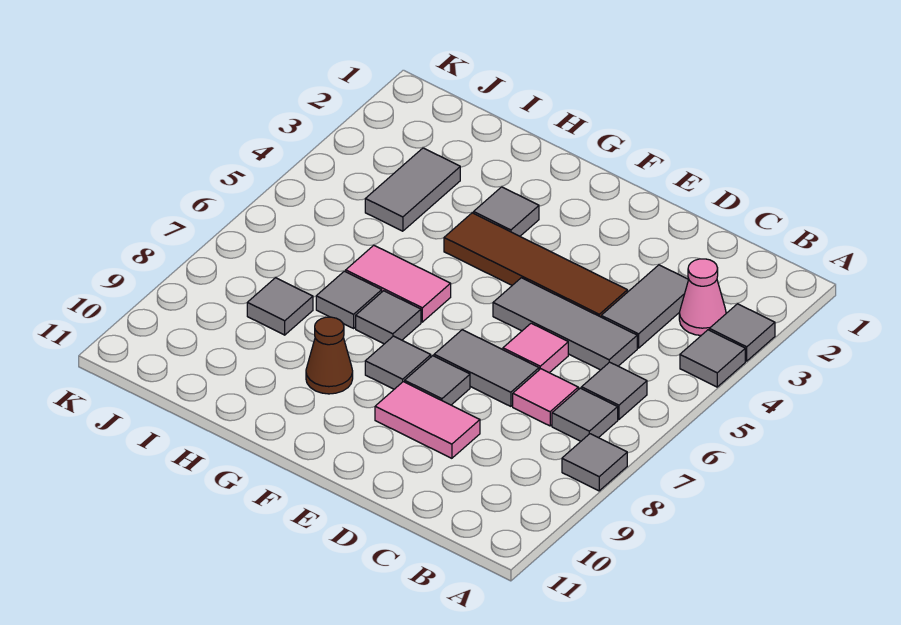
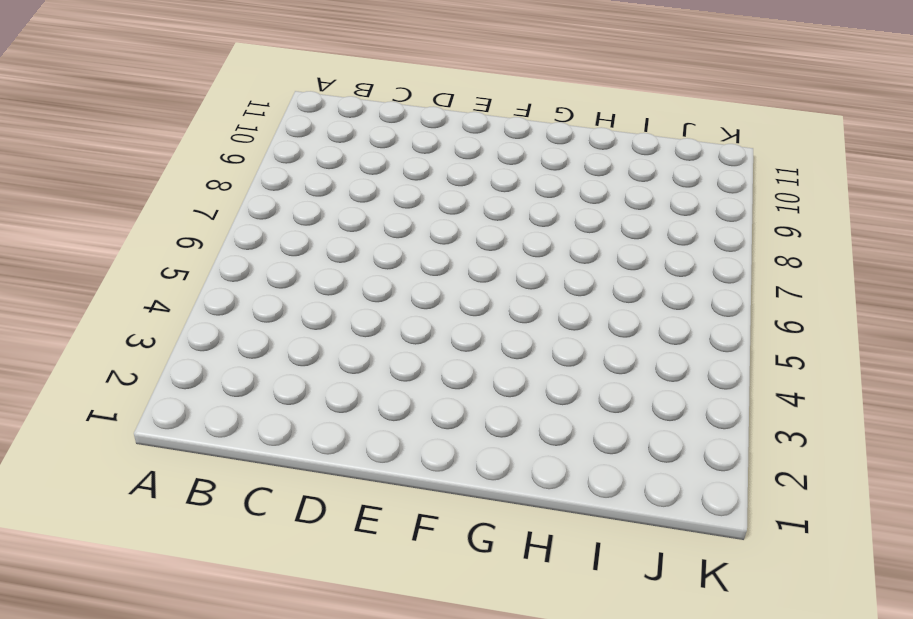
none -> grey tile A3 level 1
none -> grey tile A4 level 1
none -> grey tile A8 level 1

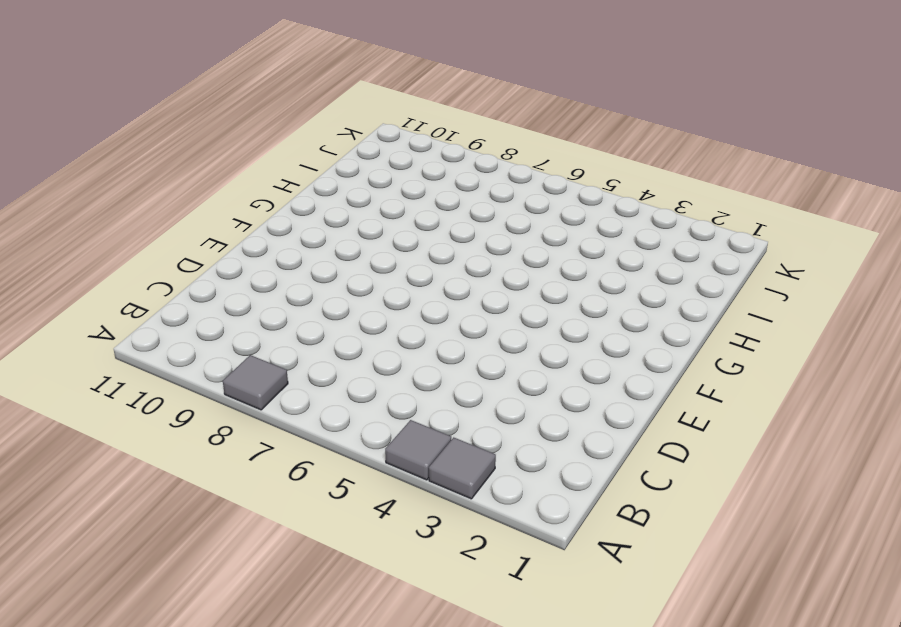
none -> pink cone B3 level 1
none -> grey tile B6 level 1
none -> grey tile B7 level 1

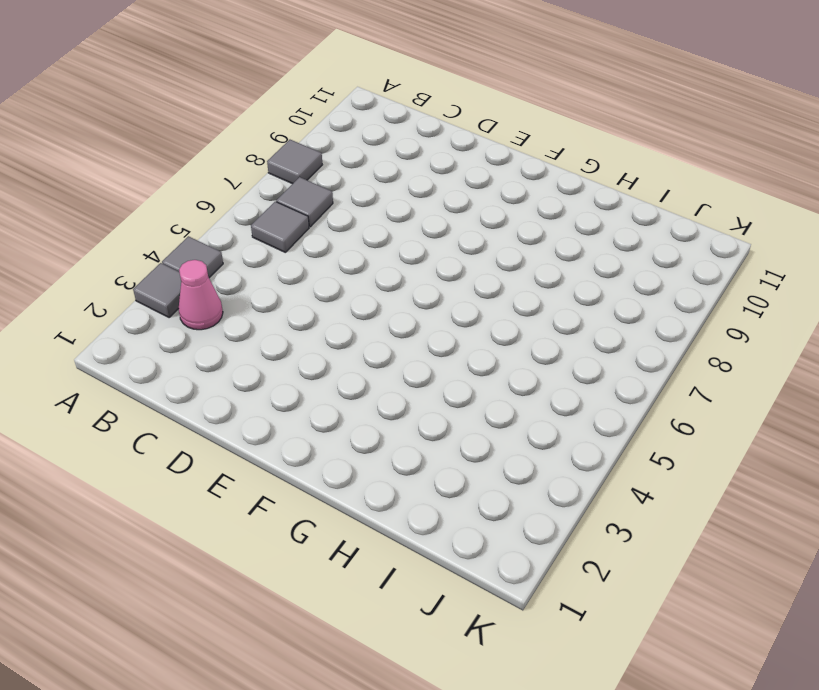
none -> grey tile C3:C4 level 1
none -> grey tile C5:E5 level 1
none -> pink tile C7 level 1

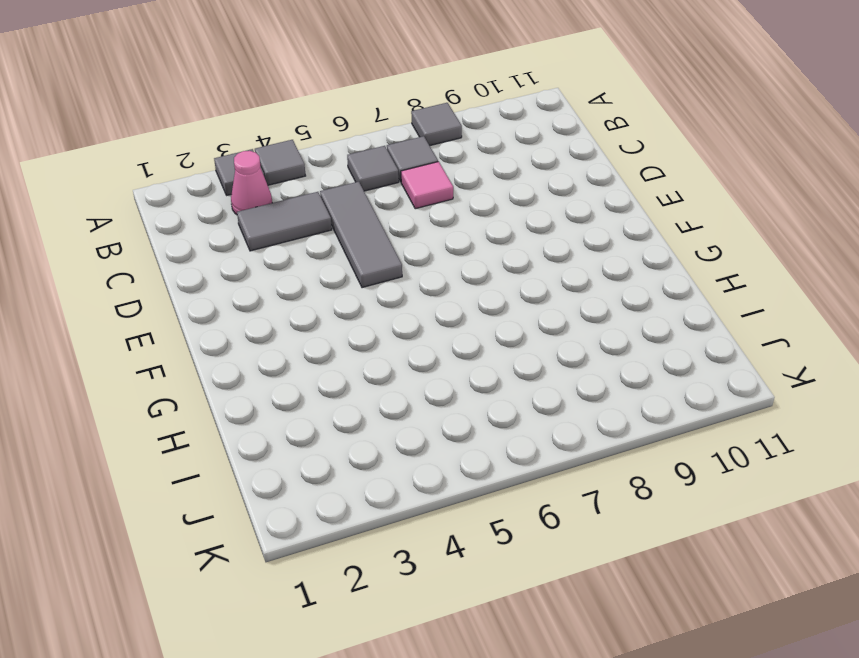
none -> brown tile D4:G4 level 1
none -> pink tile D6 level 1
none -> grey tile D7:E7 level 1

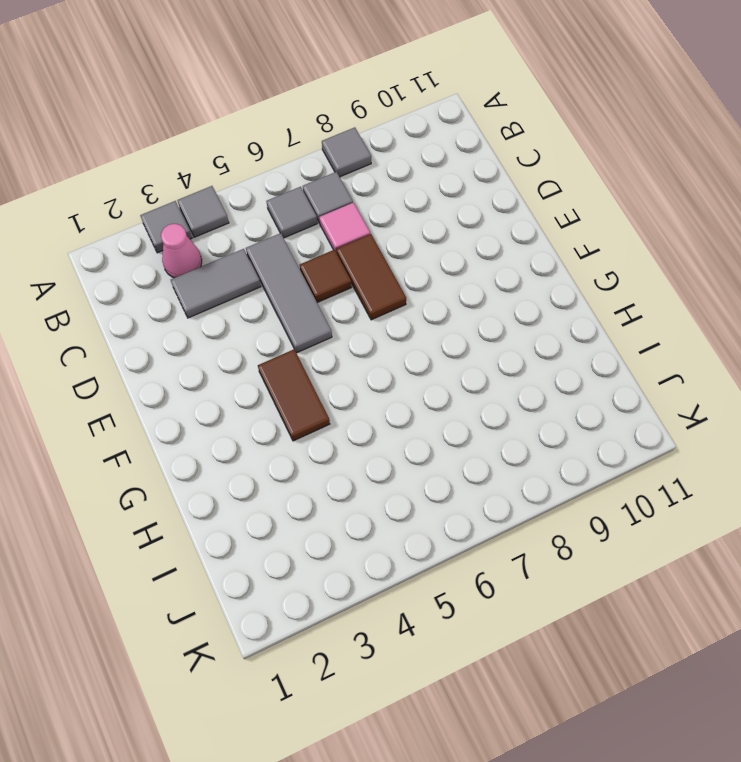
brown tile D6 level 1 -> pink tile D6 level 1
brown tile D7:E7 level 1 -> grey tile D7:E7 level 1
brown tile F4:G4 level 1 -> brown tile D4:G4 level 1
none -> pink tile D9:E9 level 1
none -> grey tile E8 level 1
none -> grey tile F8 level 1

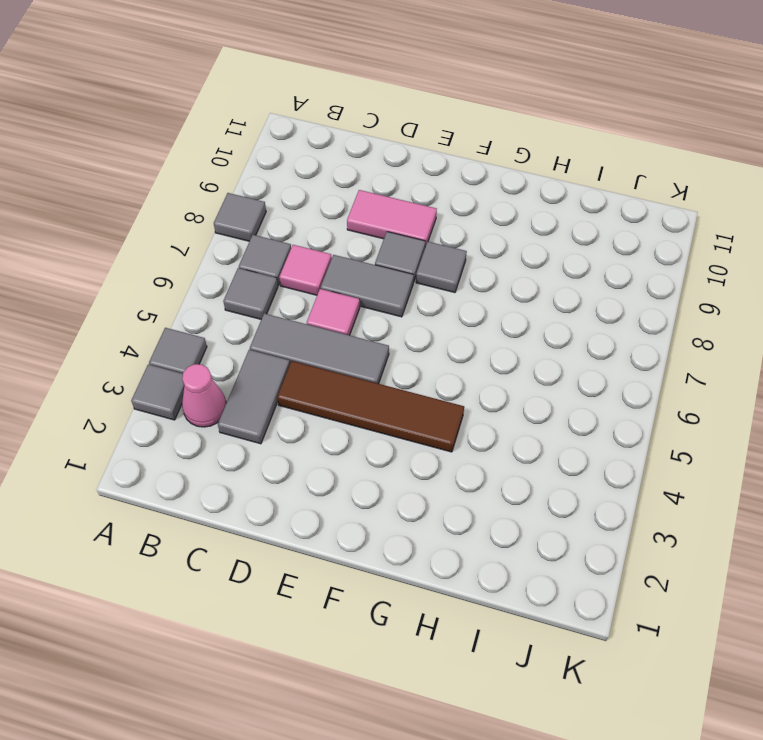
none -> grey tile G3 level 1
none -> pink tile G6:H6 level 1
none -> grey tile G7 level 1

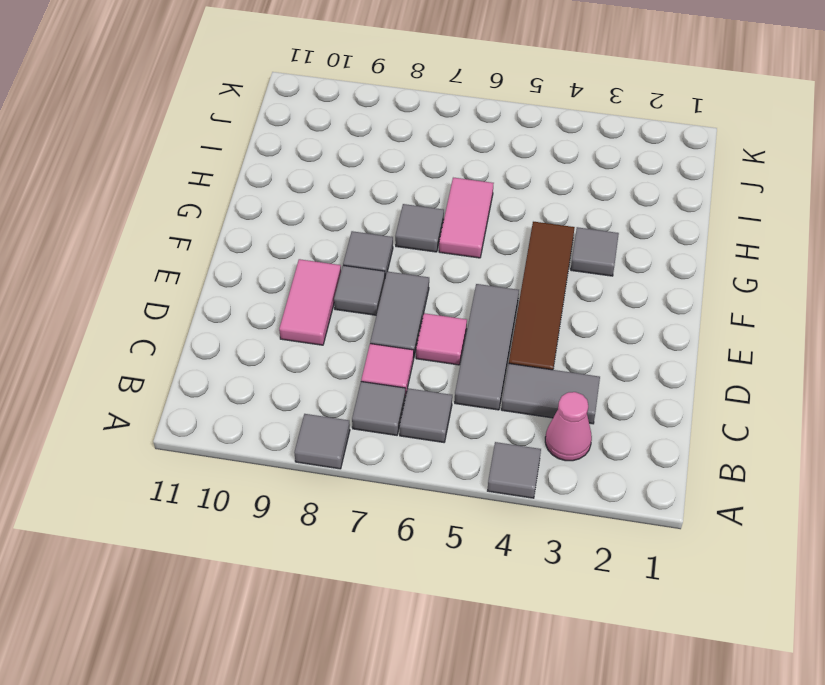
none -> grey tile A3 level 1
none -> brown cone G9 level 1
none -> grey tile H7 level 1

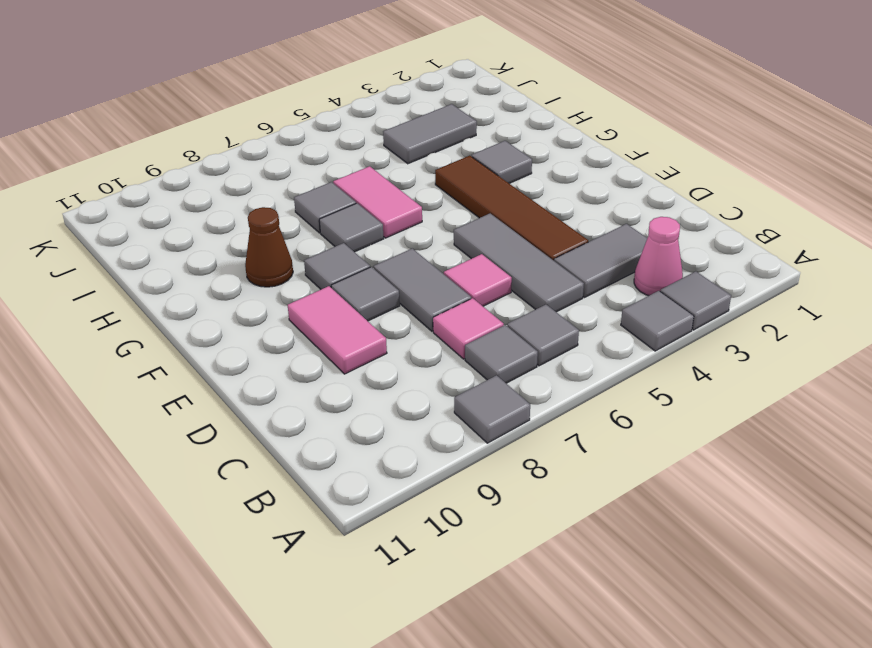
none -> grey tile I8 level 1

